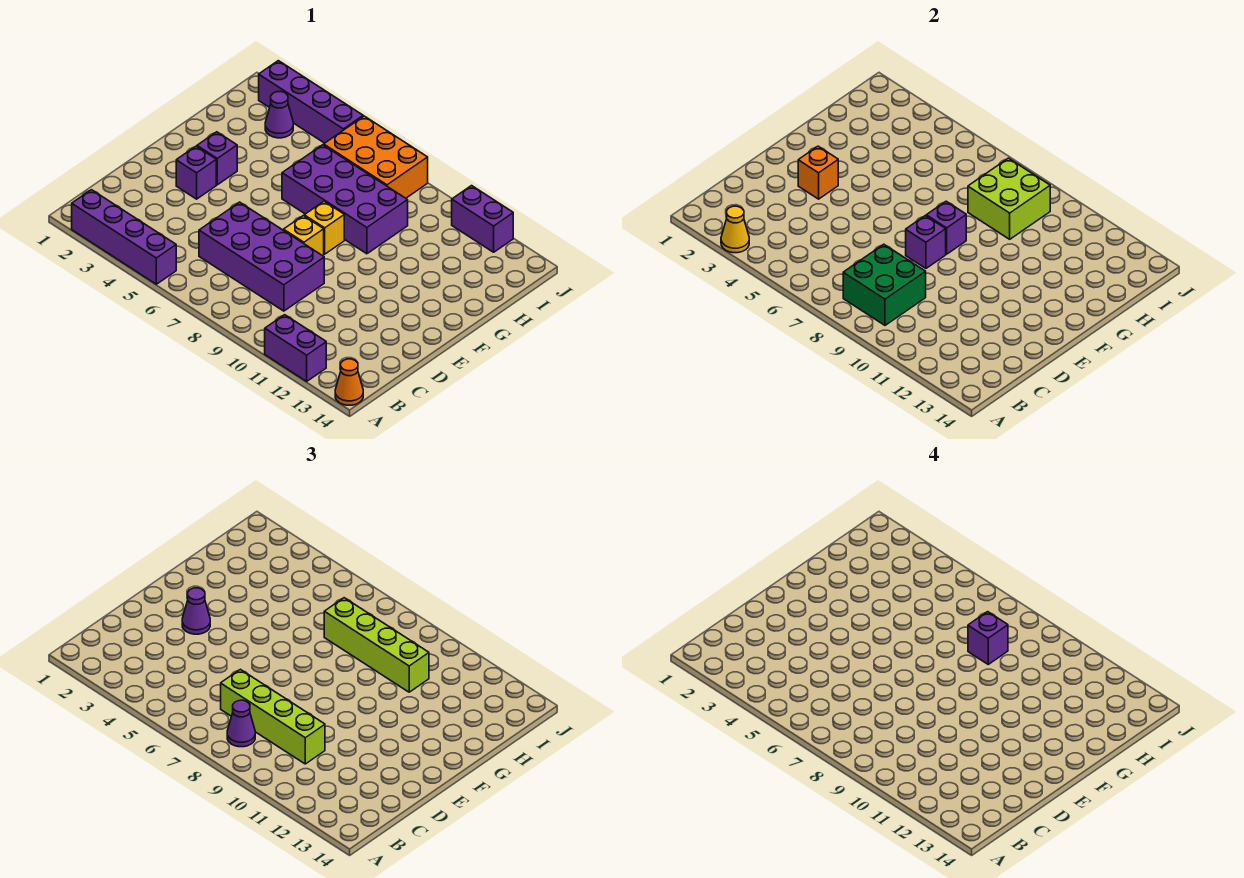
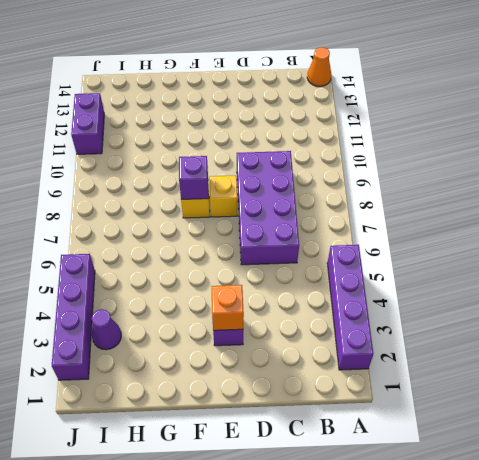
none -> purple brick A11:A12 level 1
none -> purple brick F3 level 1
none -> purple brick G6:H9 level 1

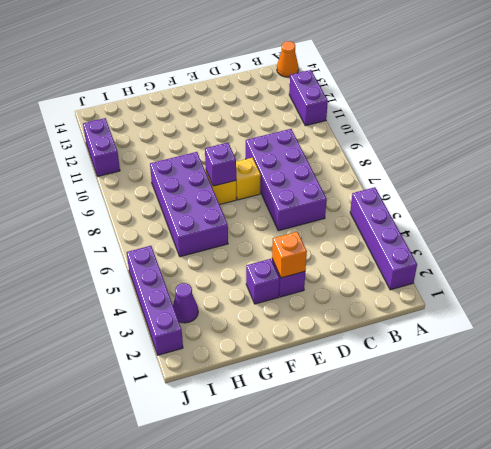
none -> orange brick I6:J8 level 1
none -> yellow cone A3 level 2
none -> green brick B8:C9 level 2

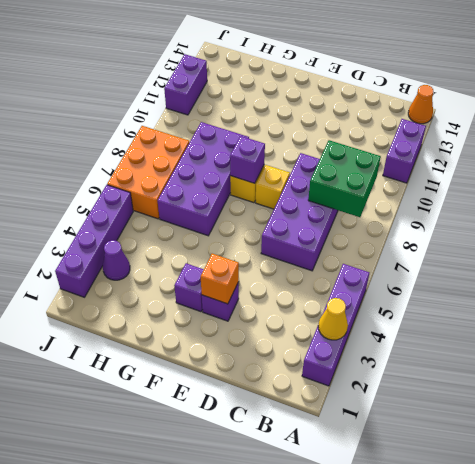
none -> purple brick E8 level 2
none -> lime brick H8:I9 level 2
none -> purple cone B8 level 3

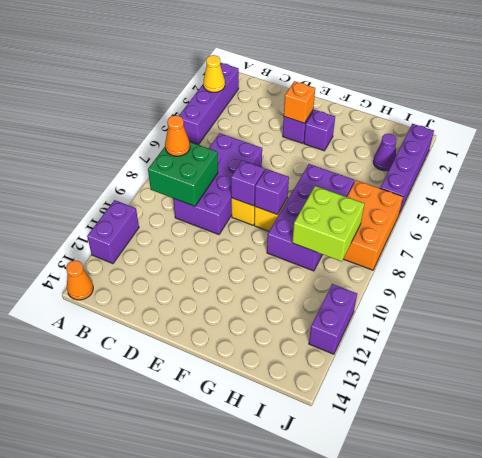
orange cone B8 level 3 -> purple cone B8 level 3
none -> lime brick C7:C10 level 3
none -> purple cone E3 level 3
none -> lime brick H7:H10 level 3

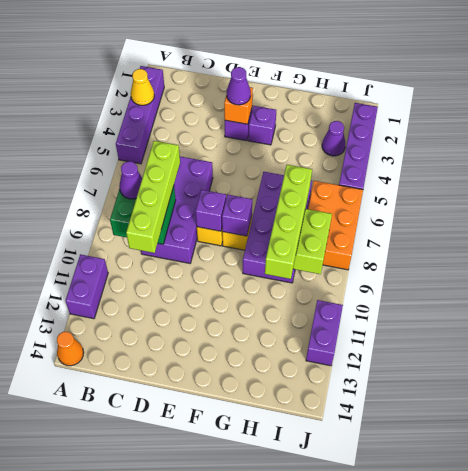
none -> purple brick H8 level 4

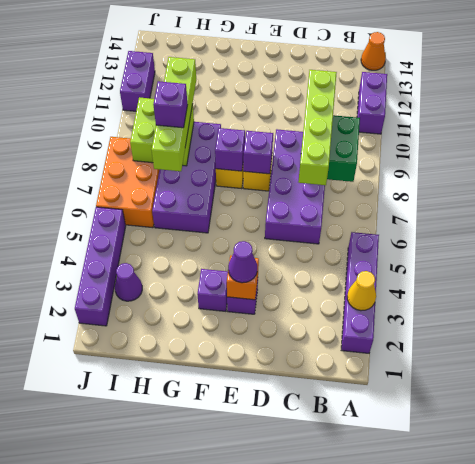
none -> purple cone B8 level 3

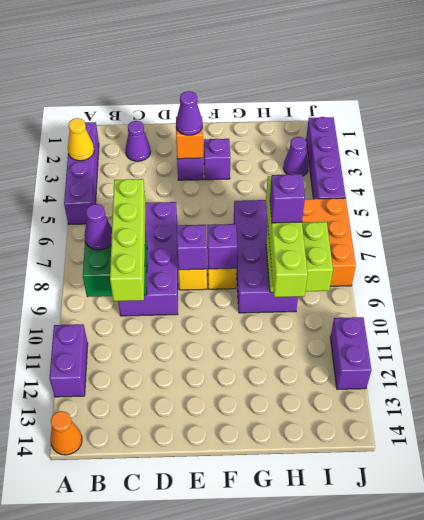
purple cone C2 level 1 -> none

